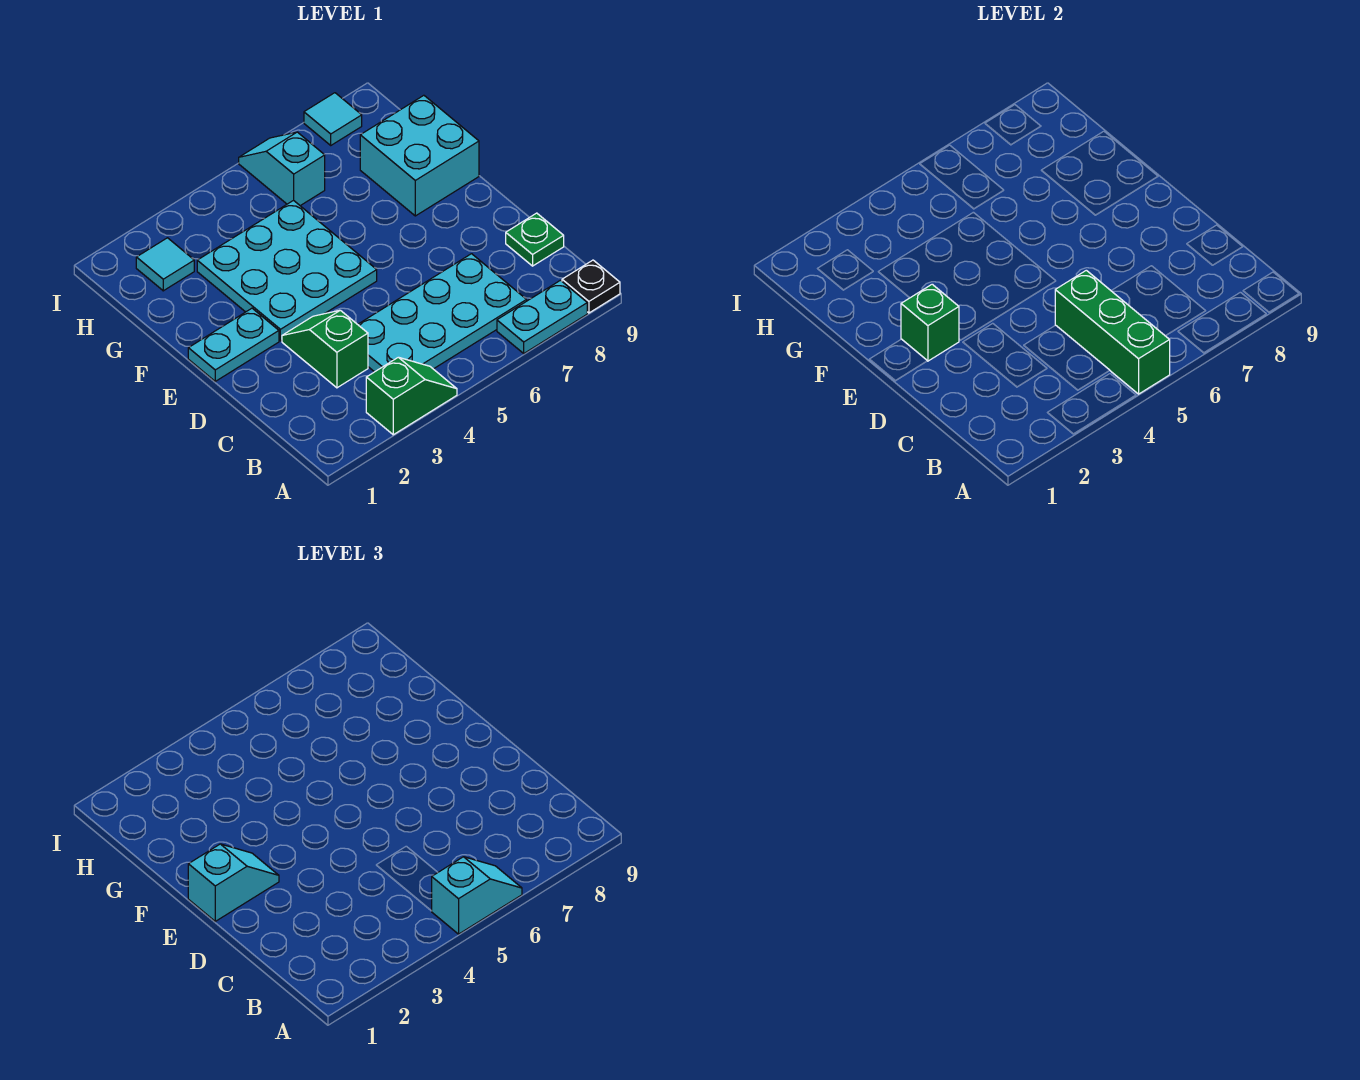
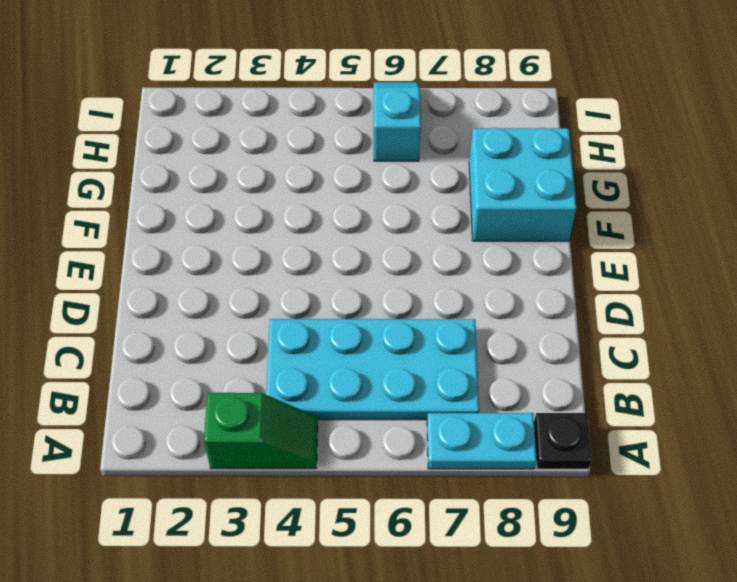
none -> green slope C3:D3 level 1 top C
none -> green plate C9 level 1
none -> cyan plate E1:E2 level 1

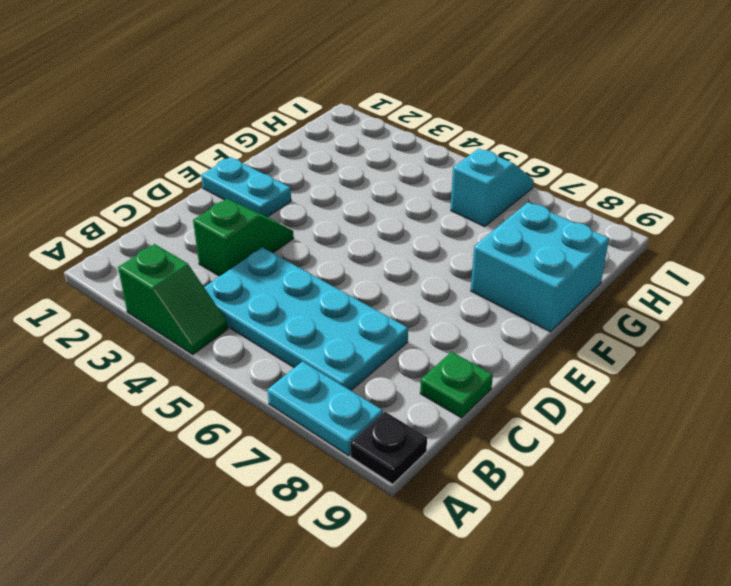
none -> cyan plate E3:G5 level 1
none -> cyan tile H2 level 1
none -> cyan tile I8 level 1

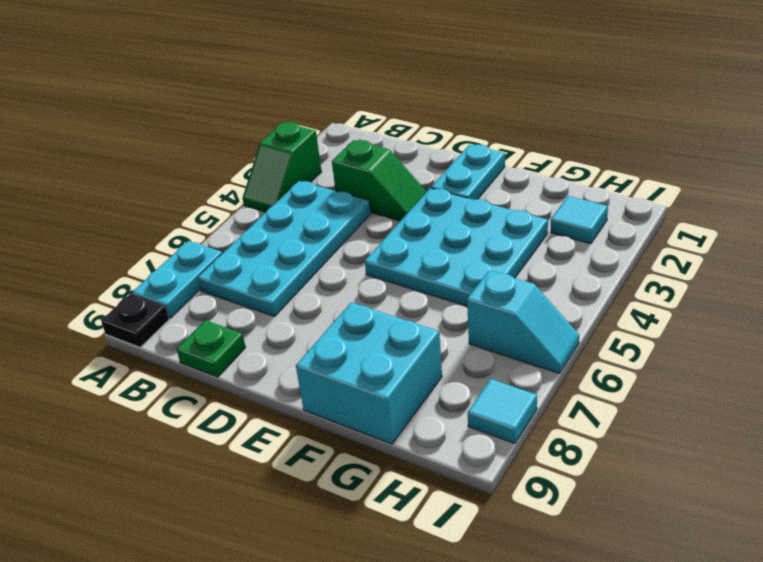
none -> green brick A5:C5 level 2
none -> green brick E2 level 2
none -> cyan slope A5:A6 level 3 top 5

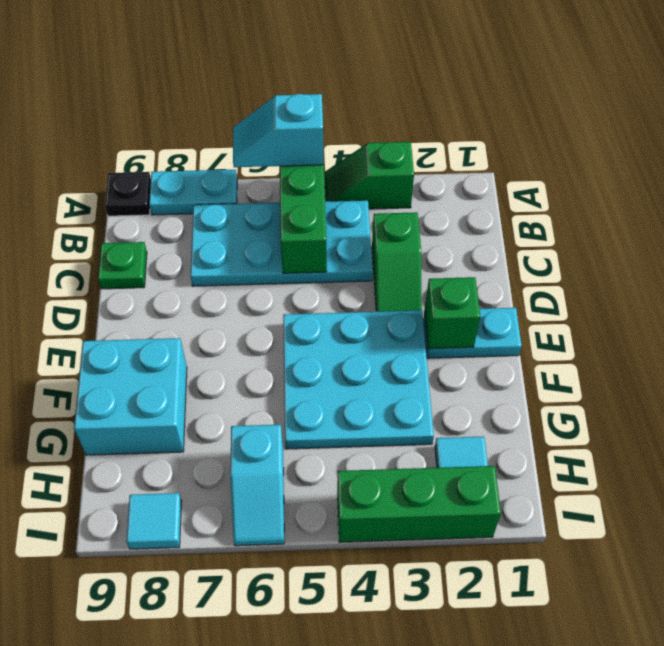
green brick I2:I4 level 1 -> none
none -> cyan slope E1:E2 level 3 top 1

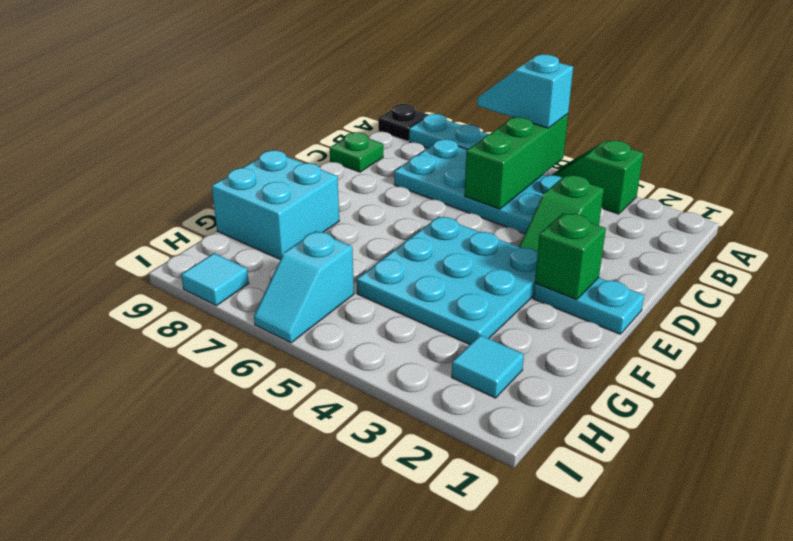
none -> cyan slope E1:E2 level 3 top 1

